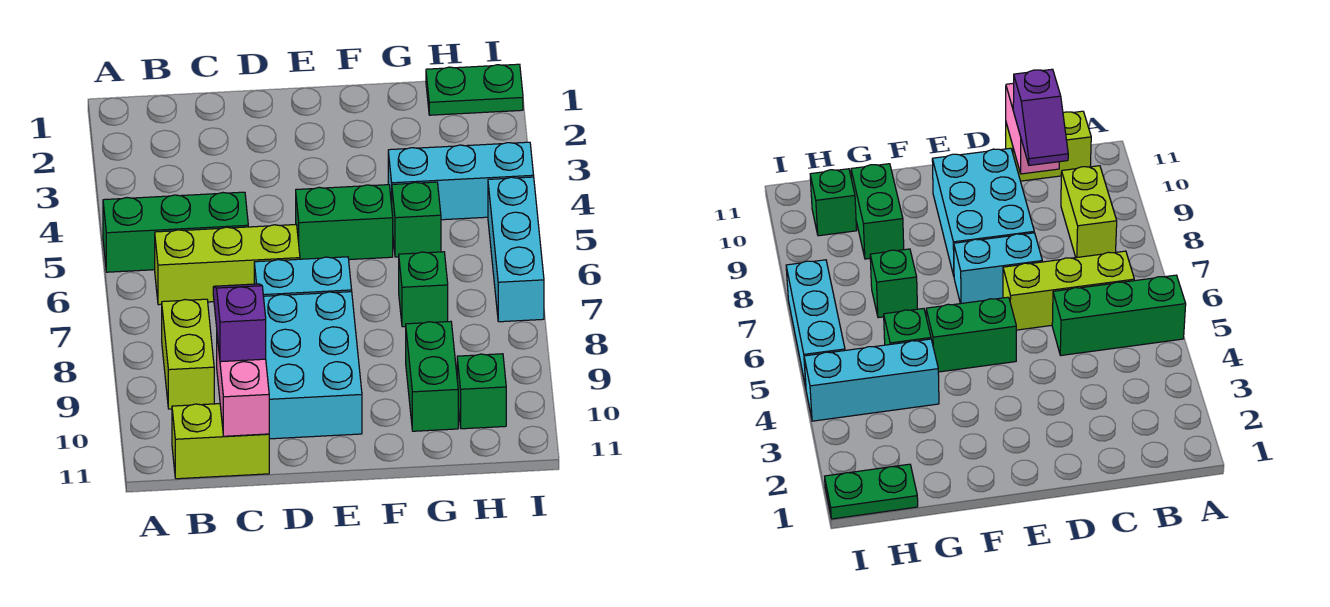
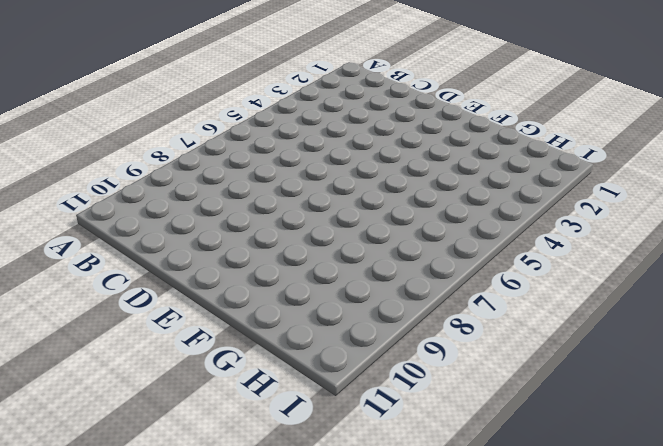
none -> green brick A5:C5 level 1
none -> lime brick B6:D6 level 1
none -> lime brick B8:B9 level 1

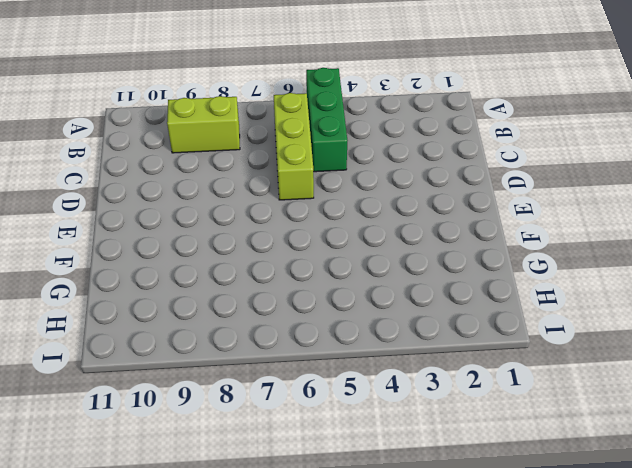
none -> lime brick B11:C11 level 1
none -> cyan brick D7:E7 level 1
none -> cyan brick D8:E10 level 1

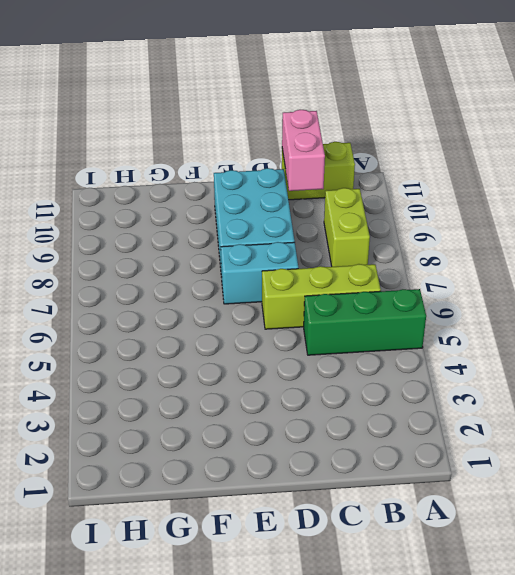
none -> green brick E5:F5 level 1
none -> cyan brick G4:I4 level 1
none -> green brick G5 level 1

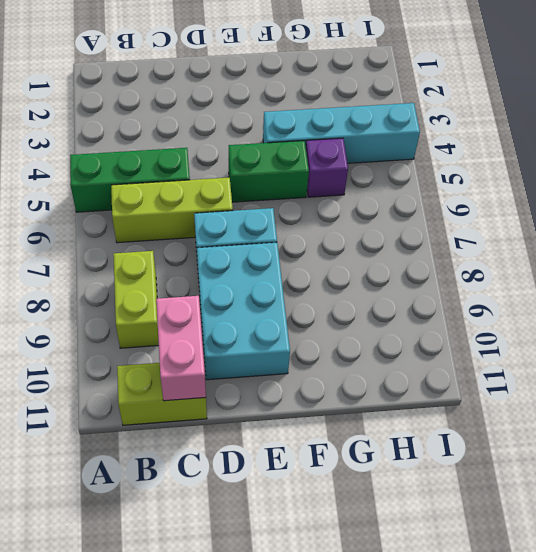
cyan brick F4:I4 level 1 -> cyan brick G4:I4 level 1
purple brick G5 level 1 -> green brick G5 level 1
none -> green brick G7 level 1
none -> green brick G9:G10 level 1
none -> green plate H1:I1 level 1

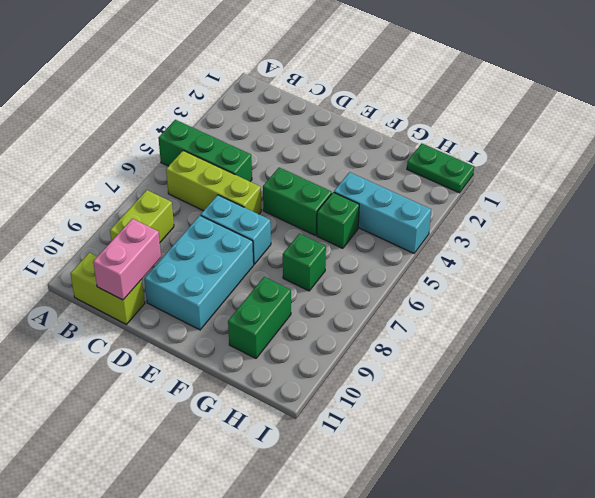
none -> green brick H10 level 1
none -> cyan brick I5:I7 level 1
none -> purple slope C9:C10 level 3 top 10

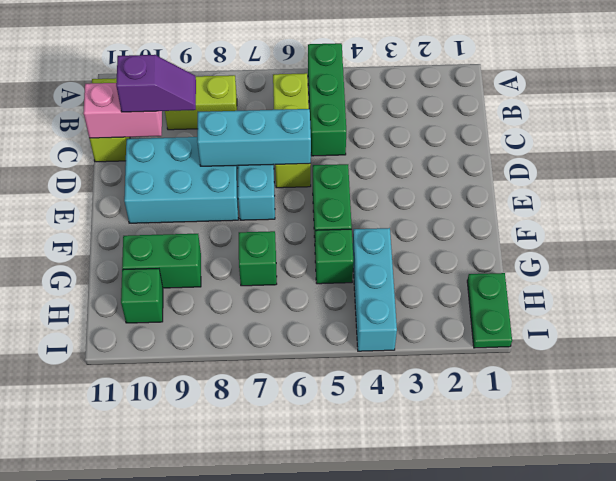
cyan brick D6:D8 level 2 -> cyan brick I5:I7 level 1

